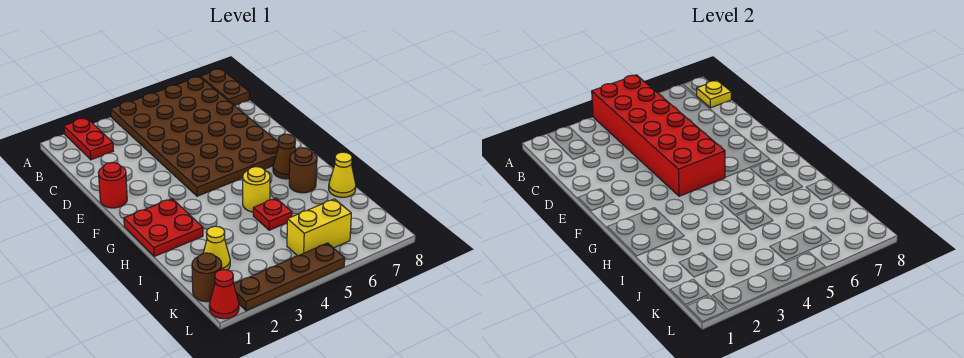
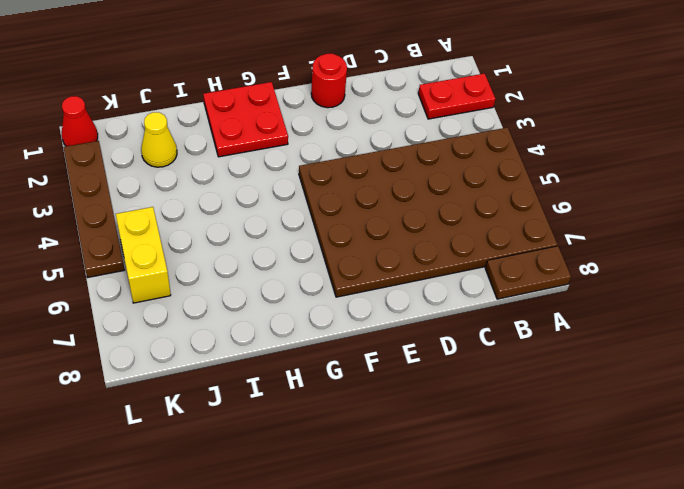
none -> brown cone G7 level 1
none -> yellow round brick H5 level 1
none -> brown round brick H7 level 1

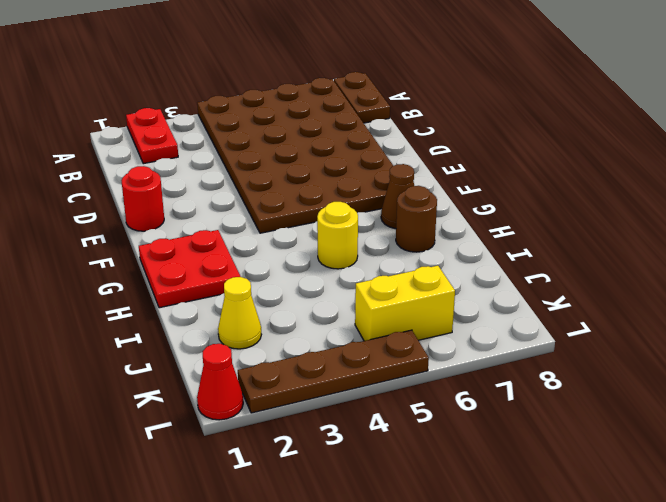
none -> red plate I5 level 1
none -> yellow cone I8 level 1
none -> brown round brick K1 level 1

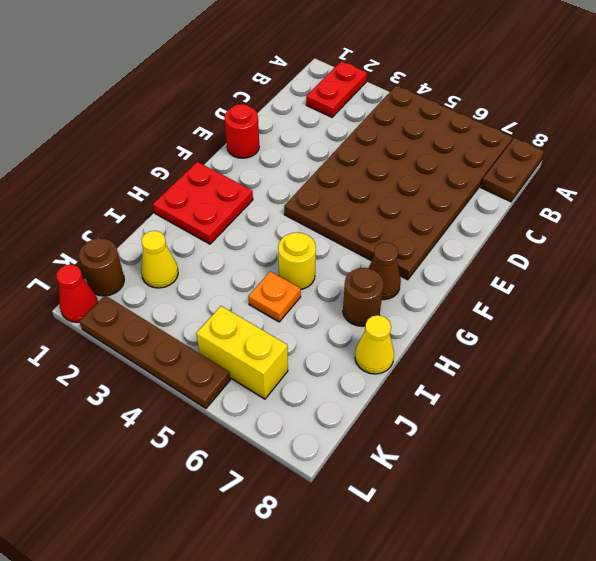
orange plate I5 level 1 -> red plate I5 level 1
none -> red brick A4:F5 level 2
none -> yellow plate B8 level 2

